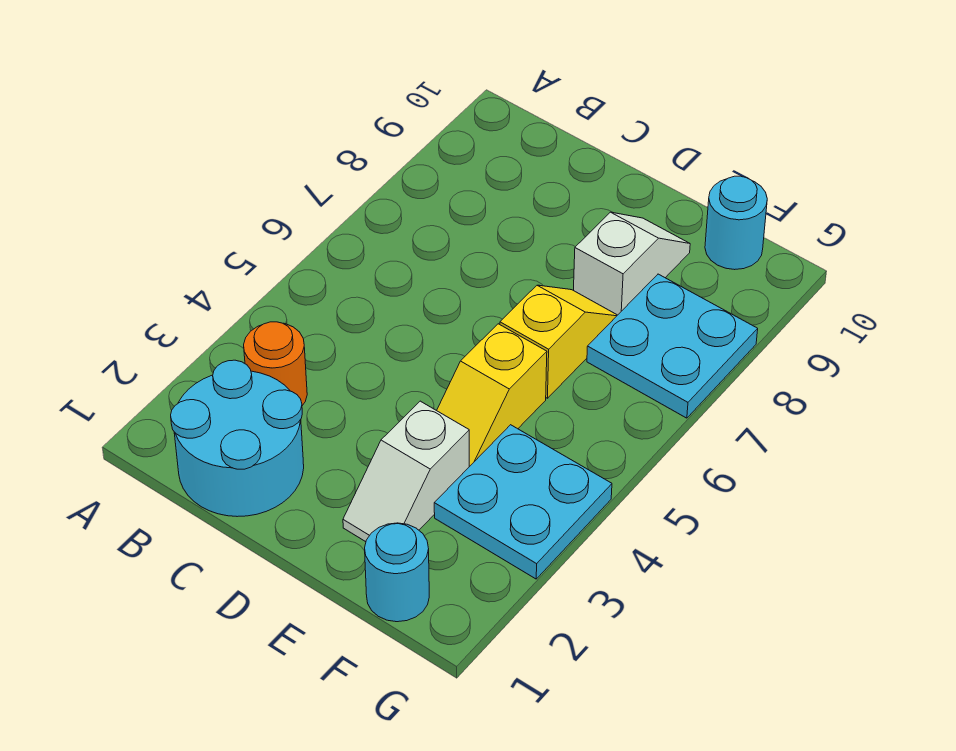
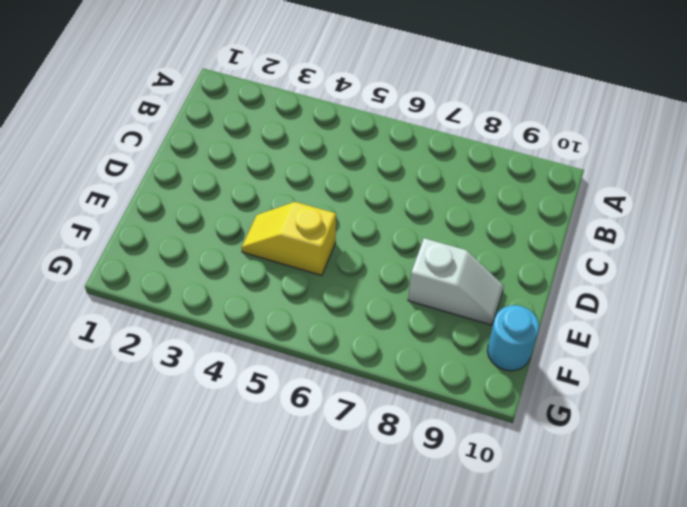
none -> cyan round brick B1:C2 level 1
none -> orange round brick B3 level 1

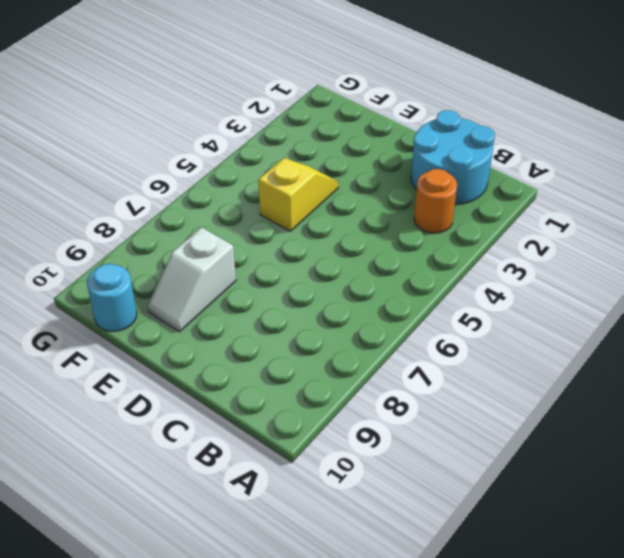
none -> white slope E2:E3 level 1 top 3
none -> yellow slope E6:E7 level 1 top 6

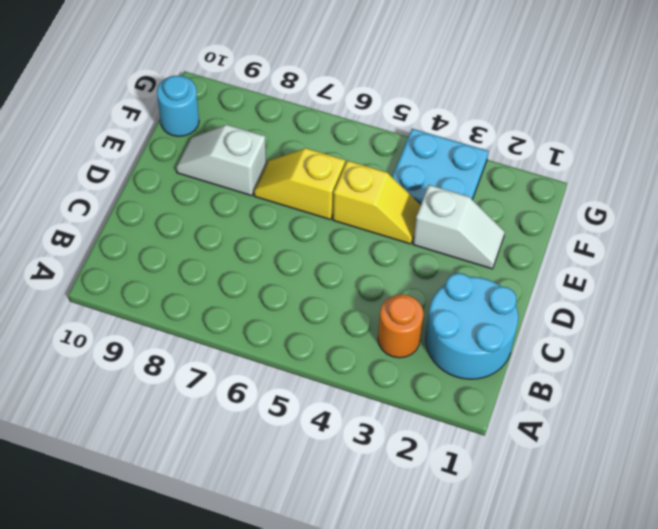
none -> cyan round brick F1 level 1
none -> cyan plate F7:G8 level 1

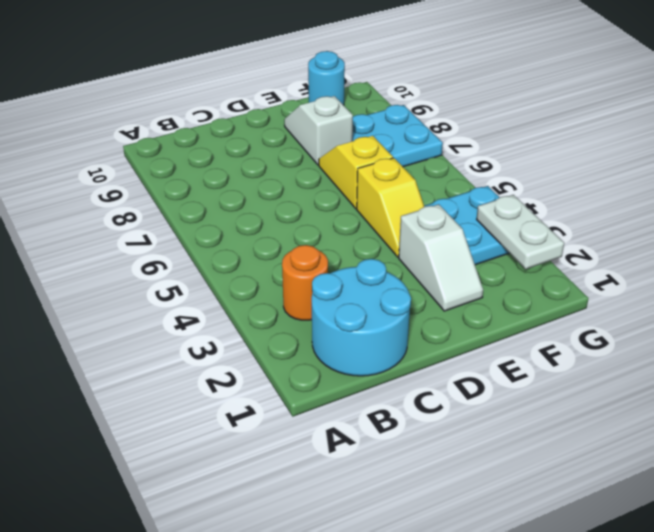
white plate G2:G3 level 2 -> none
none -> cyan round brick F1 level 1

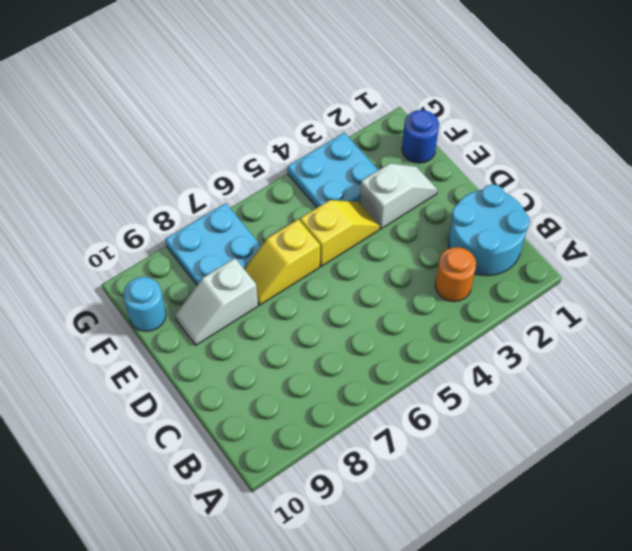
blue round brick F1 level 1 -> cyan round brick F1 level 1

